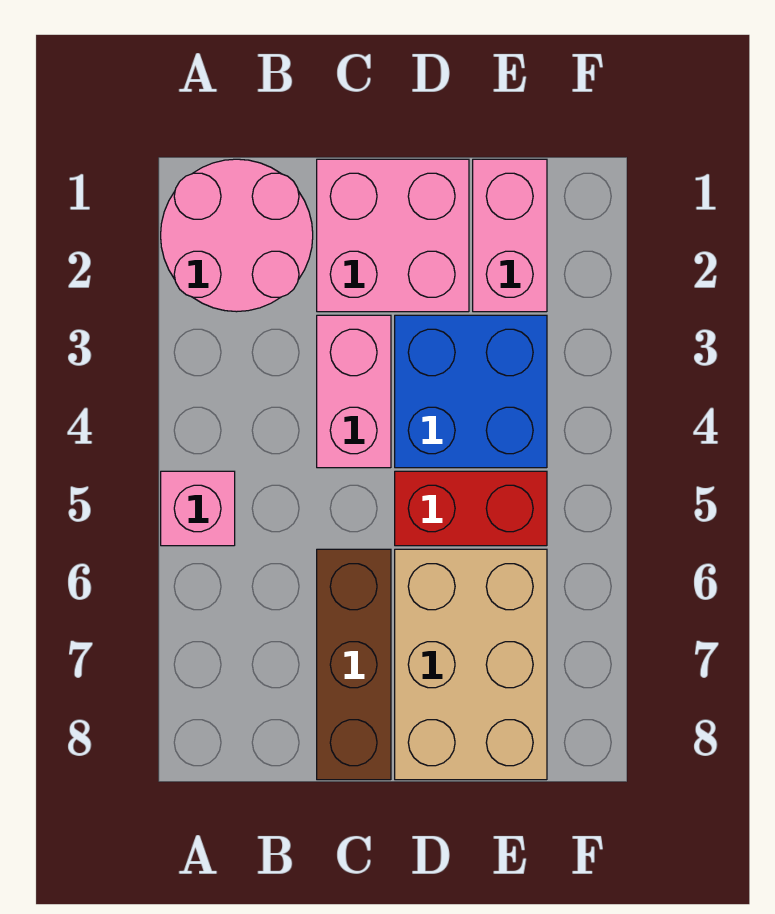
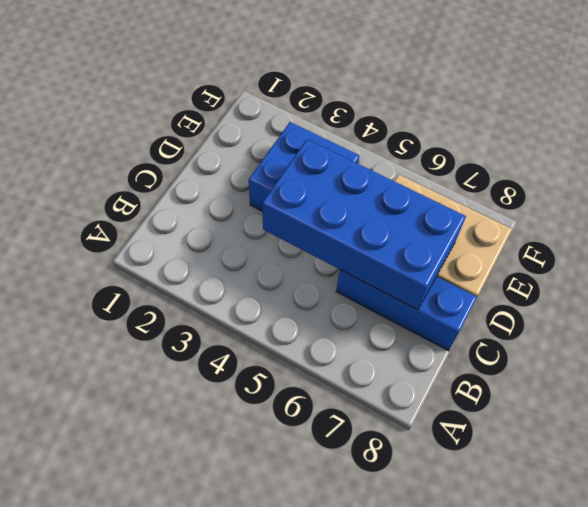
blue brick C4:D7 level 2 -> none
blue brick C6:C8 level 1 -> brown brick C6:C8 level 1
none -> pink round brick A1:B2 level 1
none -> pink brick A5 level 1

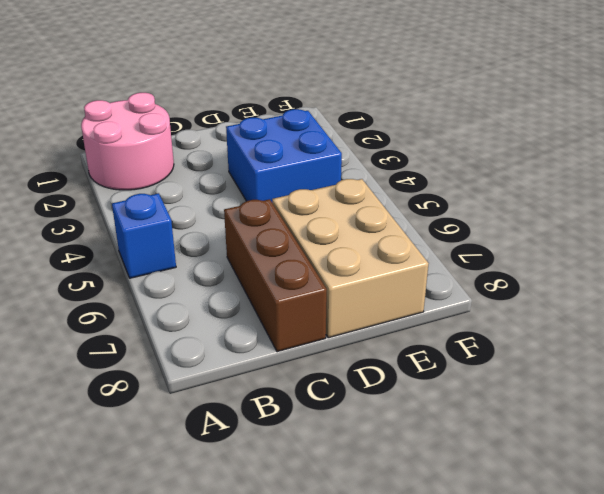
blue brick A5 level 1 -> pink brick A5 level 1
none -> pink brick C1:D2 level 1
none -> pink brick C3:C4 level 1

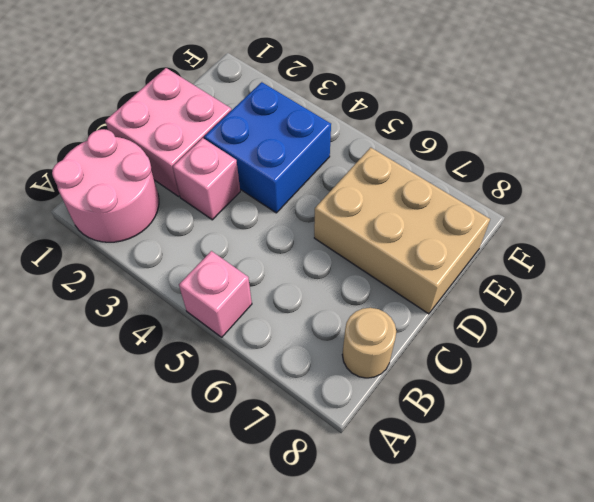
tan round brick B8 level 1 -> none
pink brick C3 level 1 -> pink brick C3:C4 level 1
none -> brown brick C6:C8 level 1
none -> red brick D5:E5 level 1

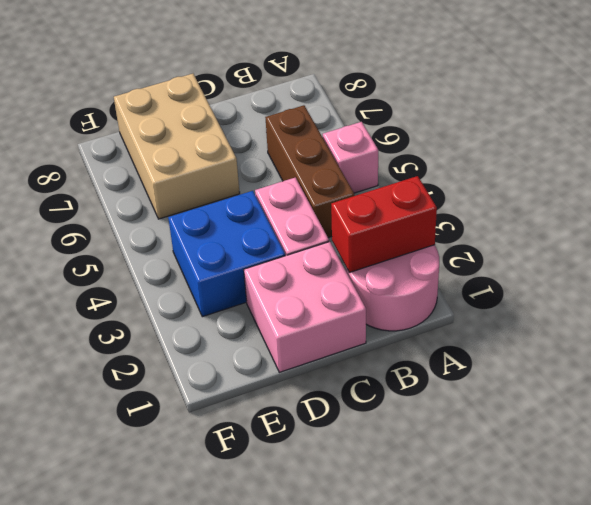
red brick A2:B2 level 2 -> red brick D5:E5 level 1
brown brick B4:B6 level 1 -> brown brick C6:C8 level 1
none -> pink brick E1:E2 level 1

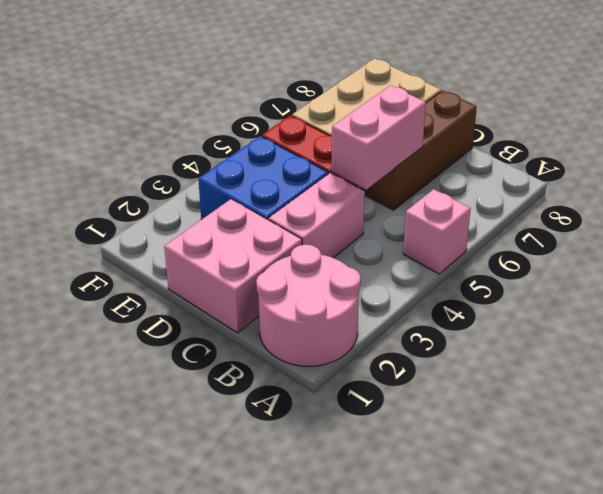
pink brick C5:C6 level 2 -> pink brick E1:E2 level 1

